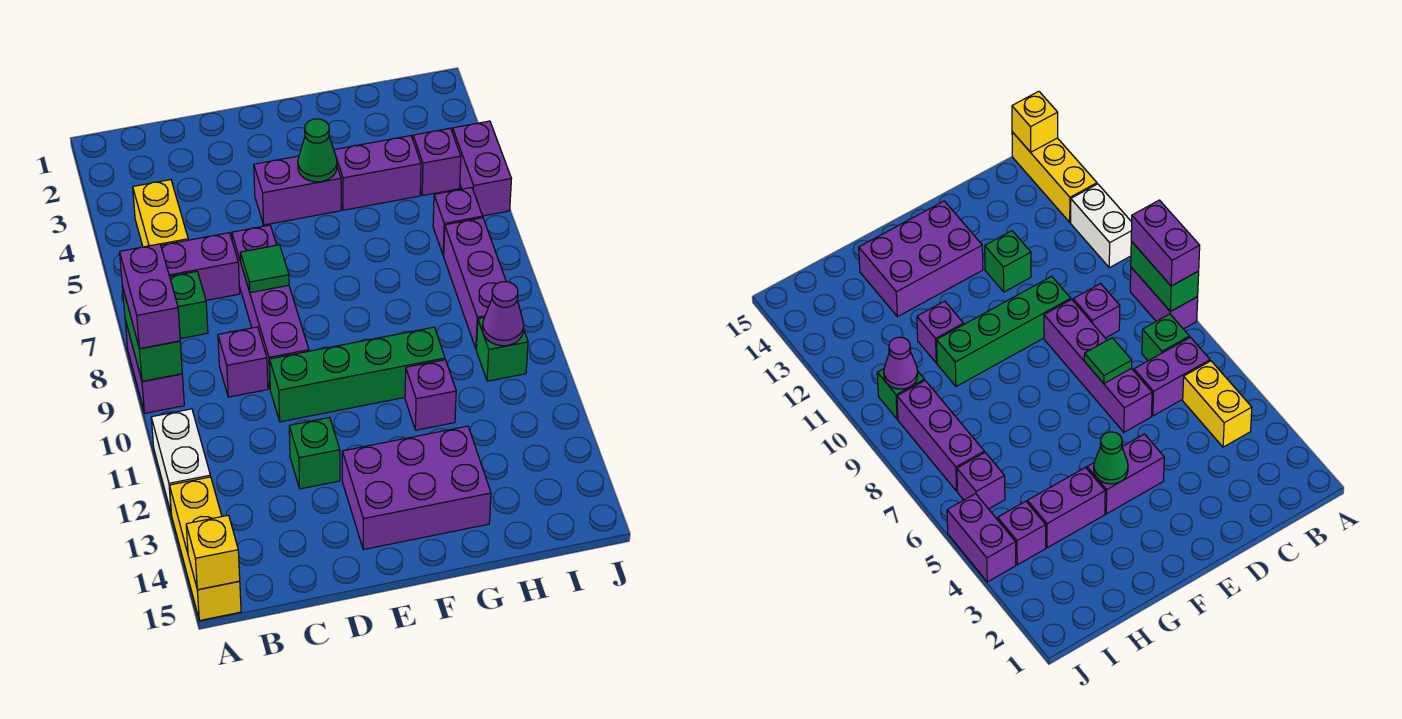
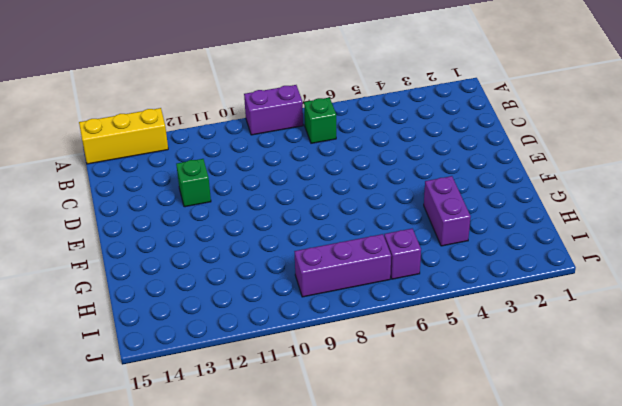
none -> white brick A11:A12 level 1
none -> yellow brick B4:B5 level 1
none -> purple brick B6:C6 level 1

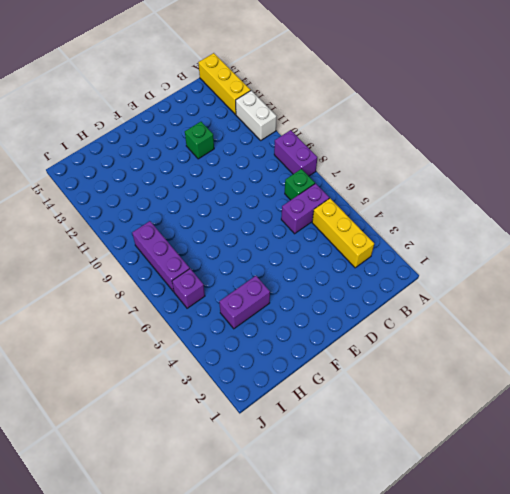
yellow brick B3:B5 level 1 -> yellow brick B4:B5 level 1
none -> purple brick C9 level 1
none -> purple brick D6:D9 level 1
none -> green brick D10:G10 level 1

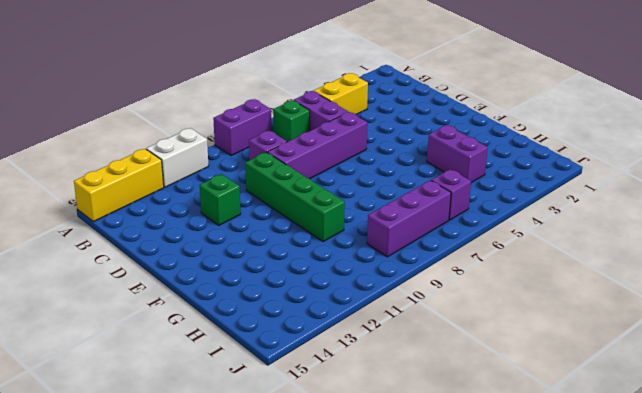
none -> purple brick E4:F4 level 1
none -> purple brick E13:G14 level 1
none -> purple brick G11 level 1

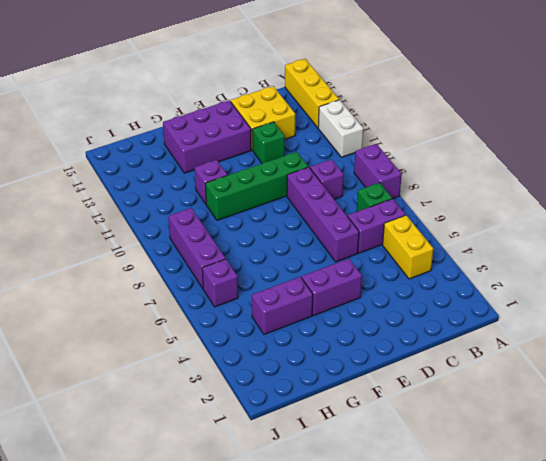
yellow brick C13:D14 level 1 -> none
none -> purple brick I4 level 1
none -> green brick I10 level 1
none -> purple brick J4:J5 level 1

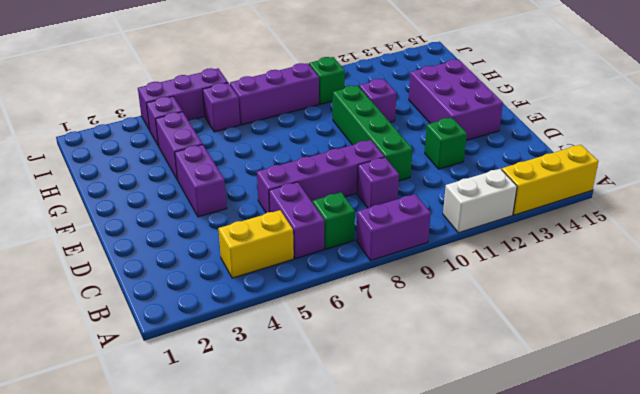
purple brick J4:J6 level 1 -> purple brick J4:J5 level 1
none -> green brick A8:A9 level 2
none -> yellow brick A15 level 2
none -> green tile D7 level 2

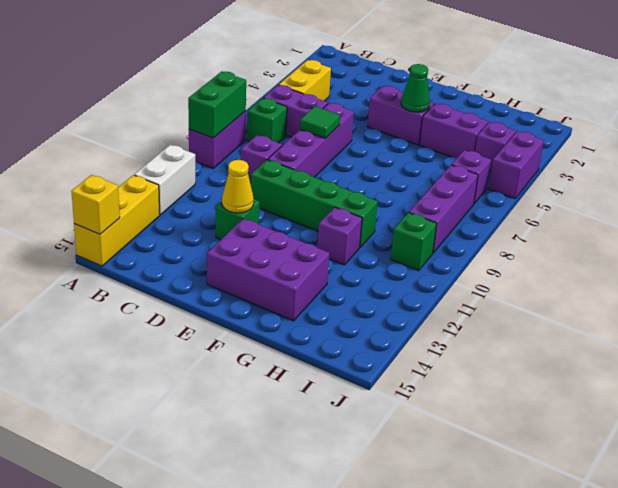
yellow cone D12 level 2 -> none
none -> purple cone I10 level 2
none -> purple brick A8:A9 level 3

